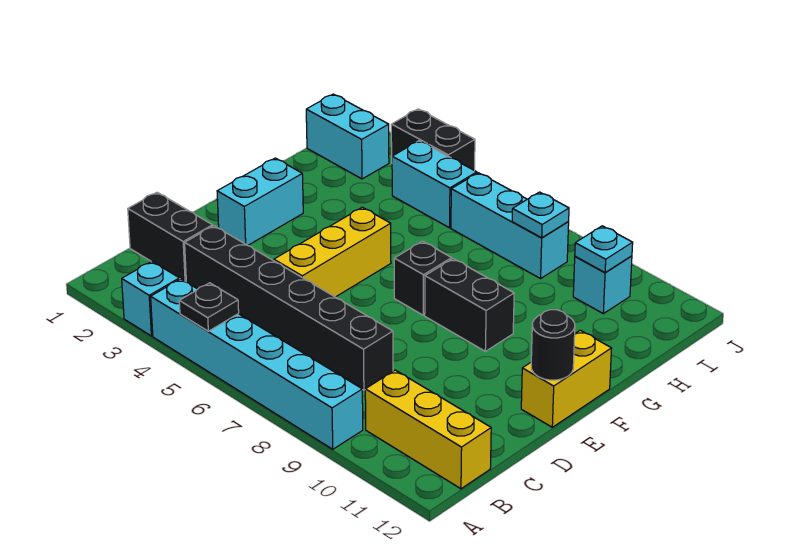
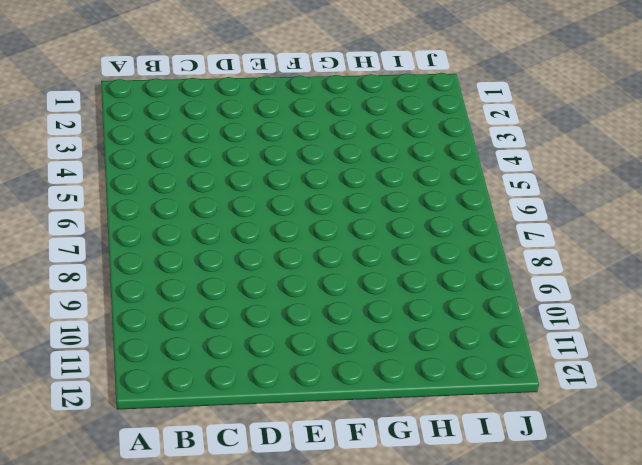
none -> cyan brick A3 level 1
none -> cyan brick A4:A9 level 1
none -> yellow brick B10:B12 level 1

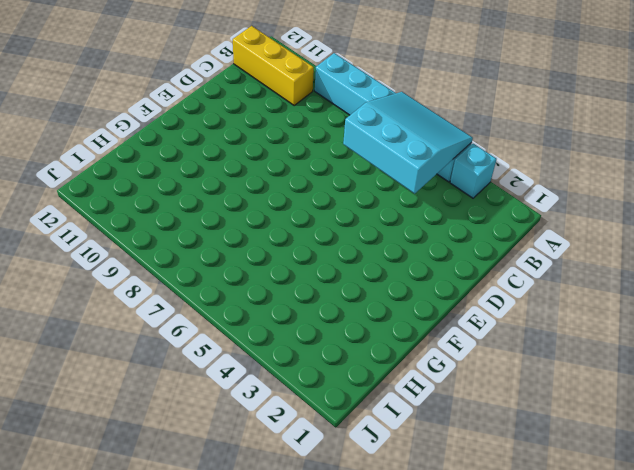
cyan slope A4:C6 level 2 top C -> black plate A5 level 2
none -> black brick C1:C2 level 1
none -> black brick C3:C8 level 1
none -> yellow brick D5:F5 level 1

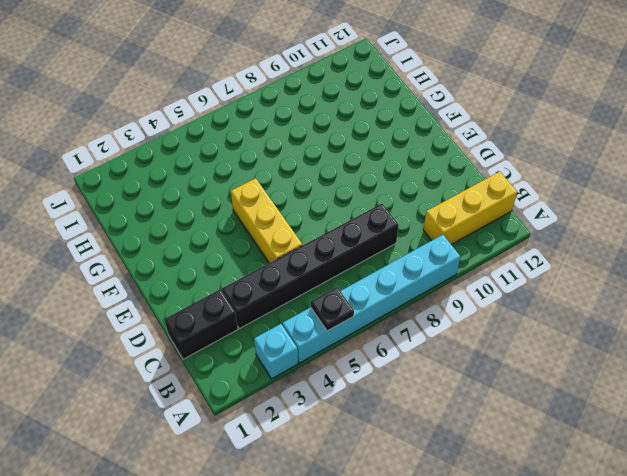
none -> cyan brick E2:F2 level 1
none -> yellow brick E12:F12 level 1
none -> black brick F7 level 1

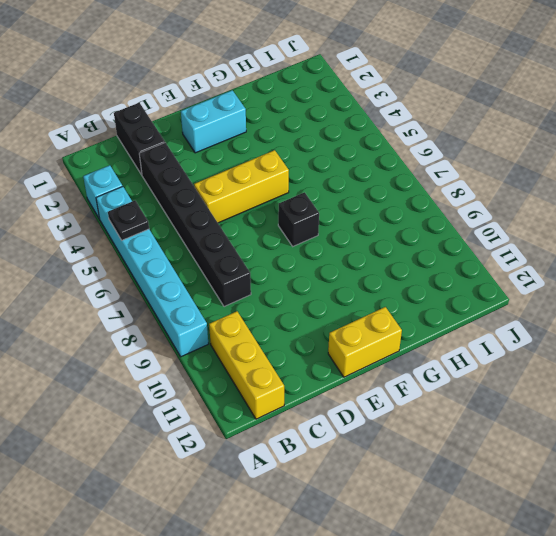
none -> black brick F8:F9 level 1
none -> cyan brick I1:I2 level 1
none -> cyan brick I4:I5 level 1

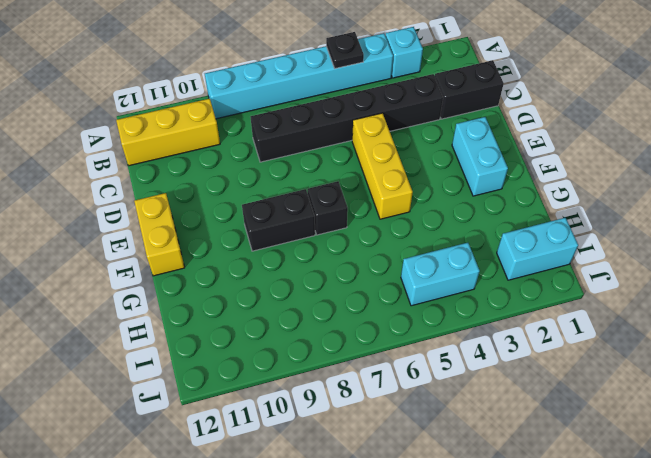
none -> cyan brick I6:I8 level 1
none -> cyan brick I10 level 1
none -> black brick J3:J4 level 1

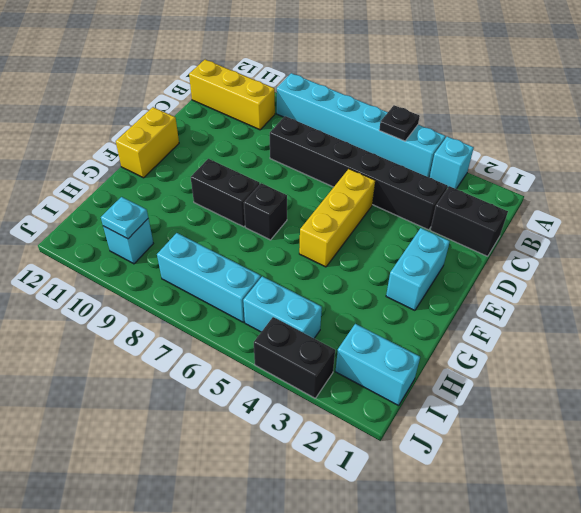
none -> black round brick E12 level 2
none -> cyan plate I8 level 2

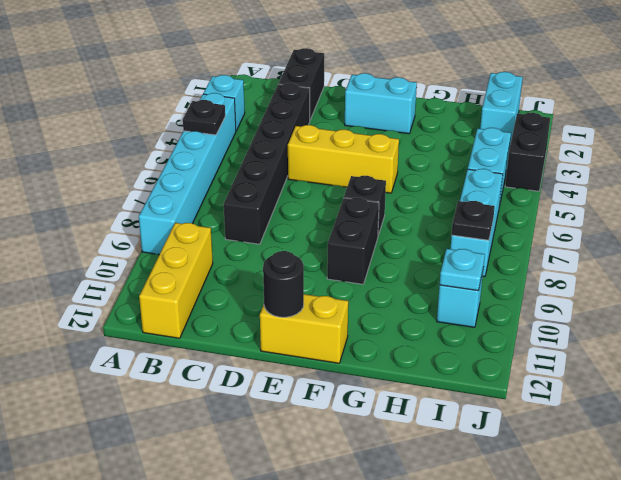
black plate I8 level 2 -> cyan plate I8 level 2

